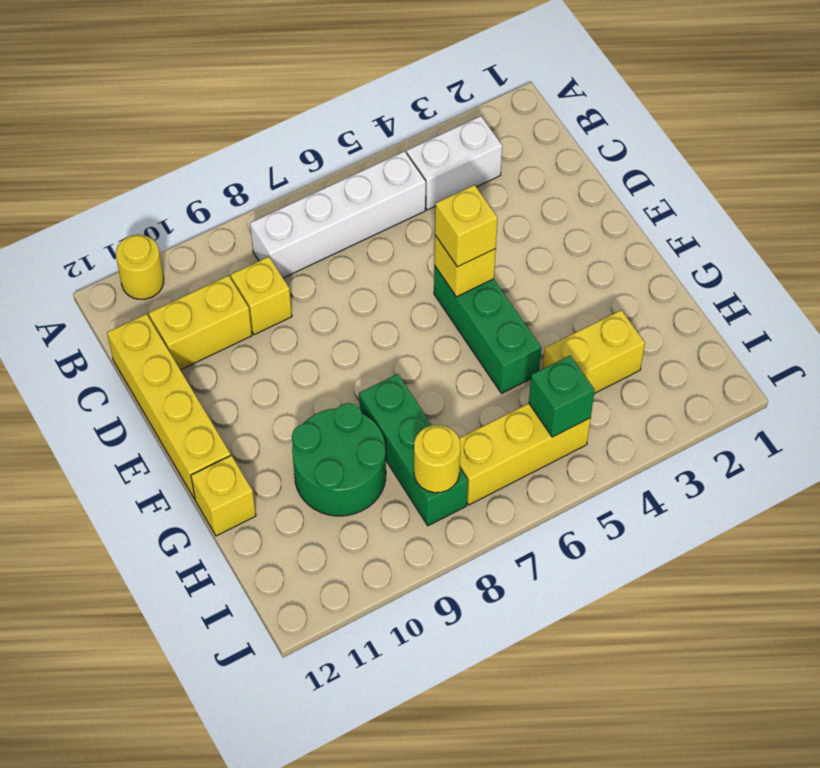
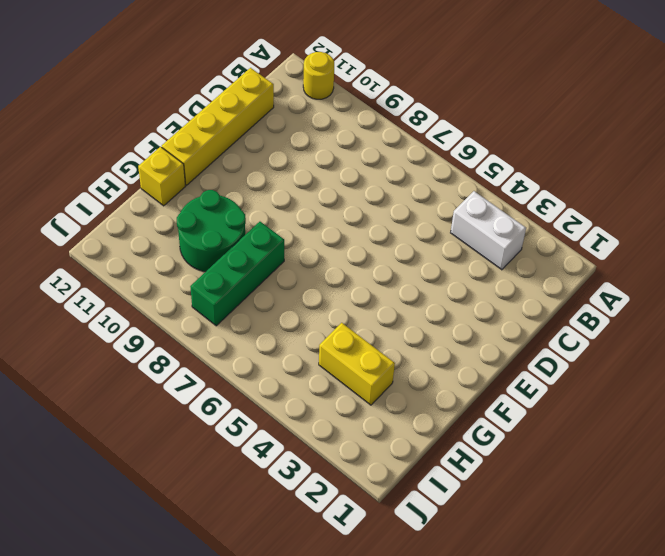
none -> white brick B5:B8 level 1
none -> yellow brick C9 level 1
none -> yellow brick C10:C11 level 1

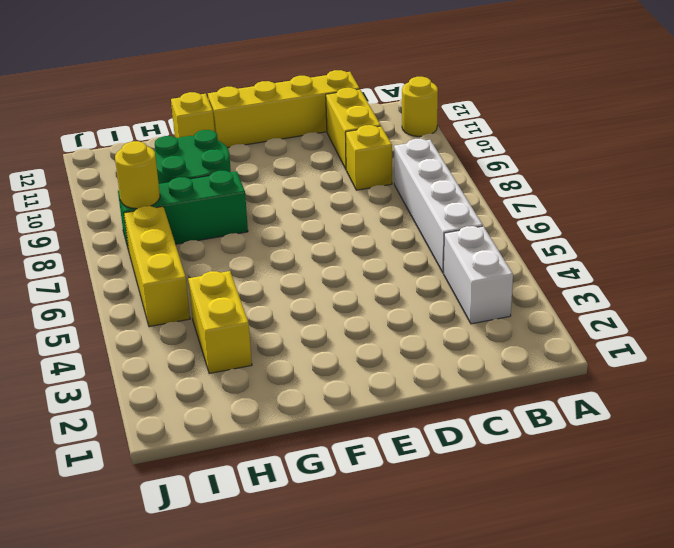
none -> green brick E5:G5 level 1
none -> yellow brick E5 level 2
none -> green brick I5 level 2

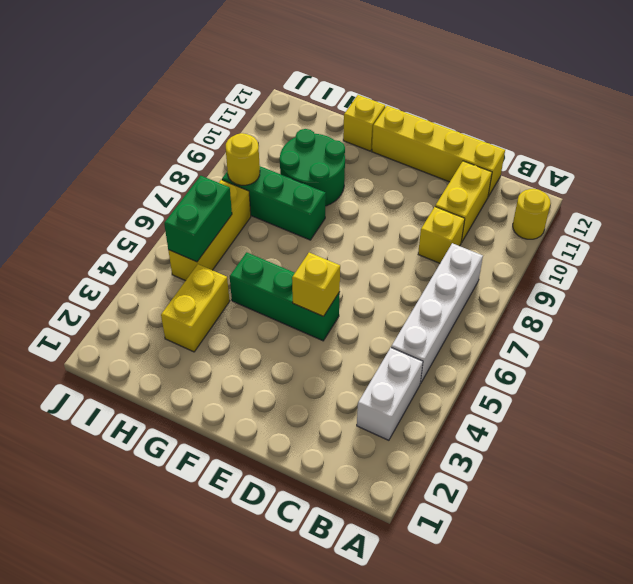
green brick I5:I6 level 2 -> green brick I5 level 2
none -> yellow brick E5 level 3

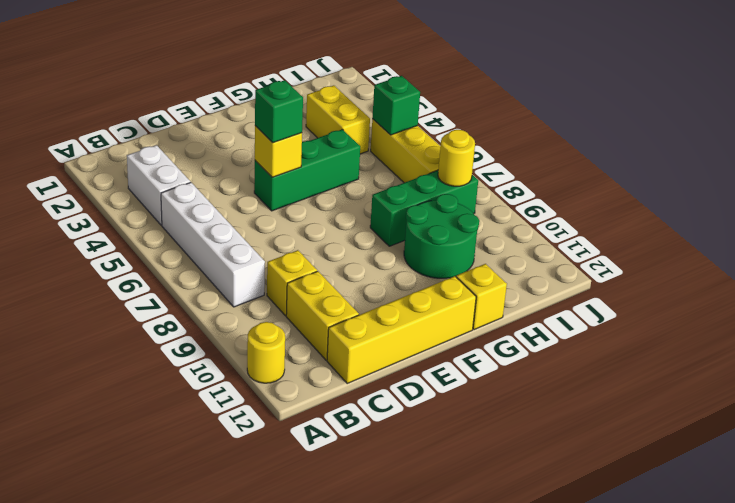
green brick E5 level 3 -> yellow brick E5 level 3

